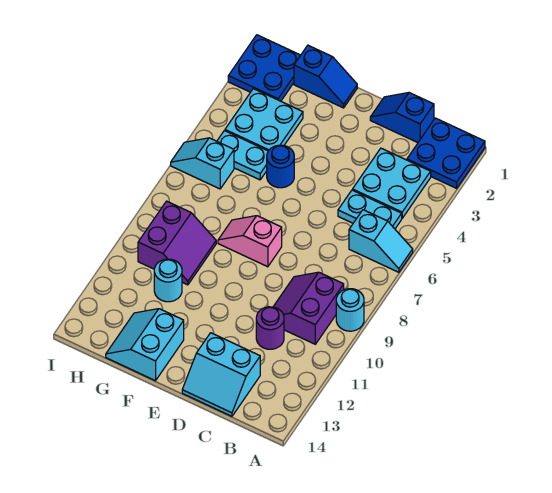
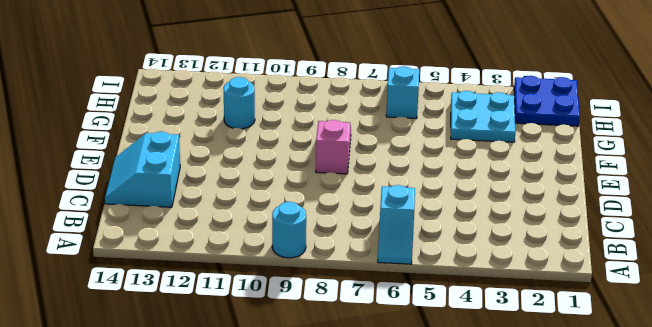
none -> blue plate A1:B2 level 1
none -> cyan plate B3:C4 level 1
none -> cyan plate B5:C5 level 1

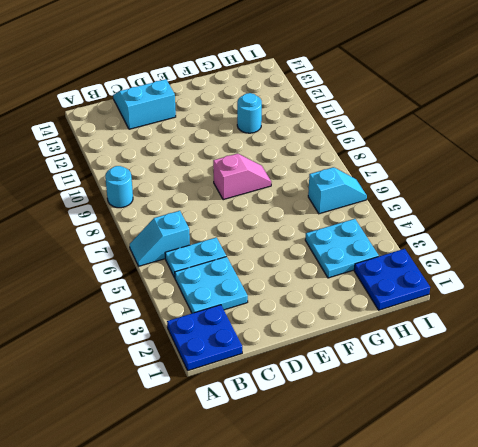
none -> purple slope B9:C10 level 1 top B
none -> blue slope C1:D1 level 1 top C
none -> purple round brick C11 level 1

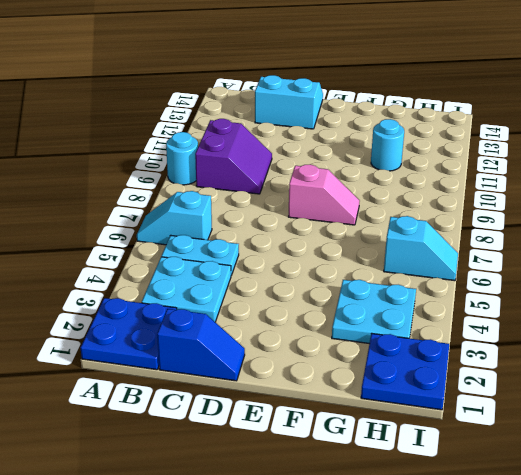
none -> purple round brick C11 level 1
none -> blue slope F1:G1 level 1 top G
none -> blue round brick F5 level 1

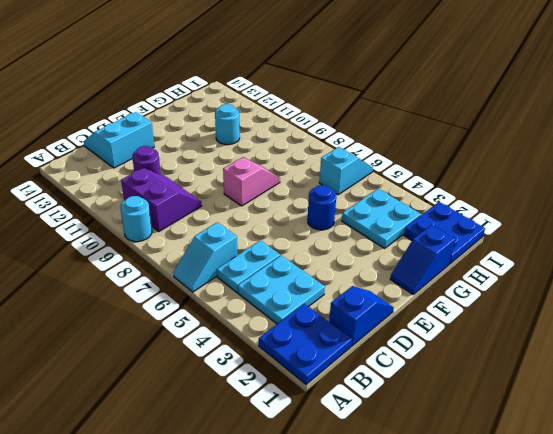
none -> cyan slope F13:G14 level 1 top F
none -> cyan plate G5:H5 level 1
none -> purple slope G9:H10 level 1 top H

